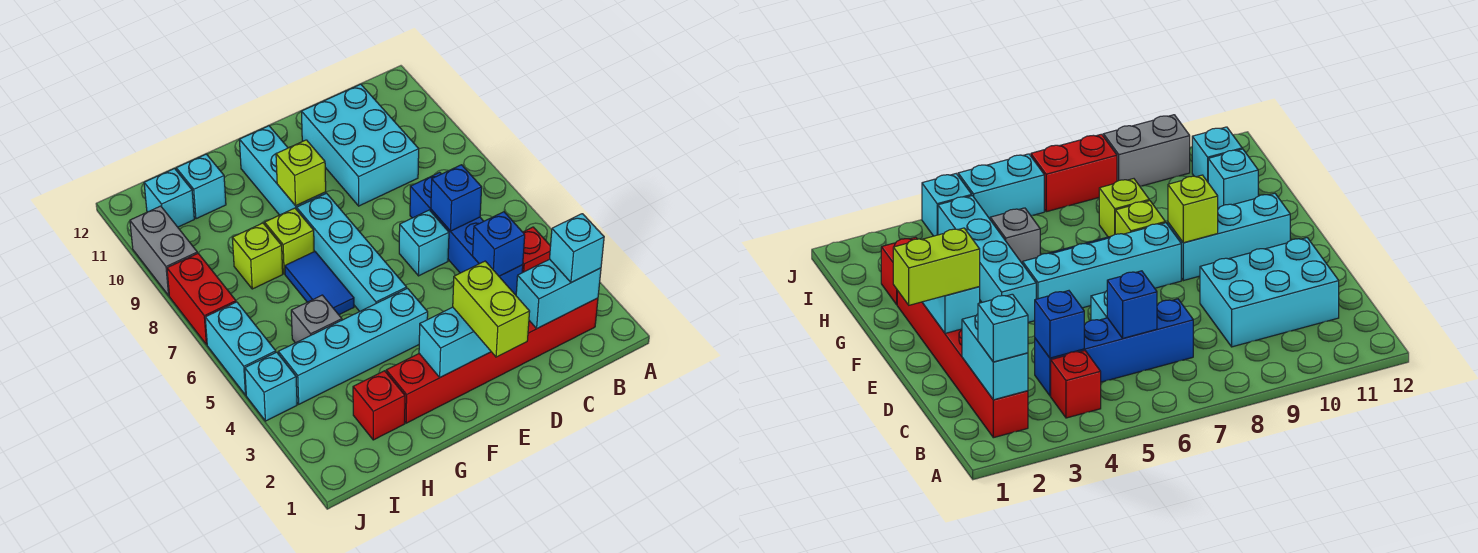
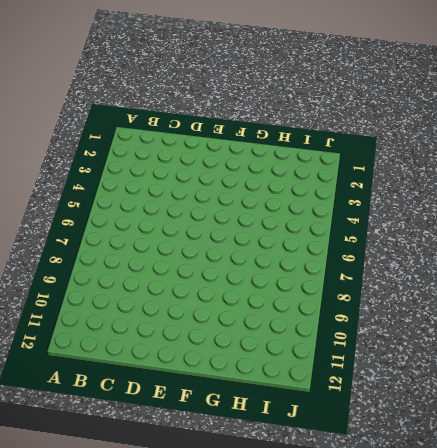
none -> red brick B2:G2 level 1
none -> red brick B4 level 1
none -> blue brick C4:C7 level 1

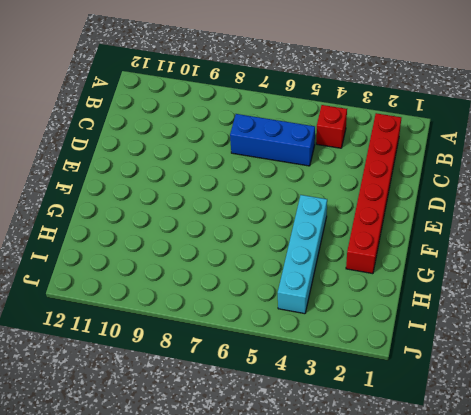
blue brick C5:C7 level 1 -> blue brick C4:C7 level 1
none -> cyan brick C9:D11 level 1
none -> cyan brick D6 level 1
none -> cyan brick F5:F8 level 1

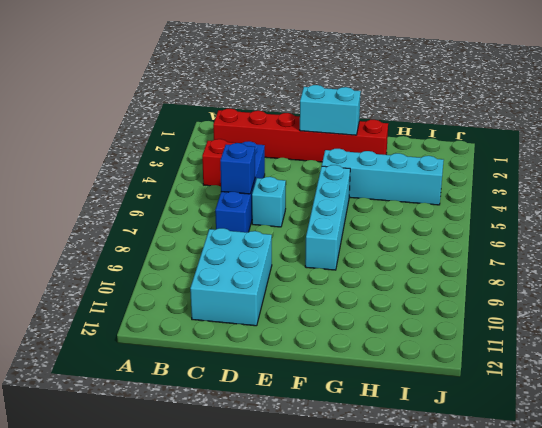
none -> cyan brick F9:F11 level 1
none -> blue tile G6:G7 level 1
none -> lime brick G8 level 1

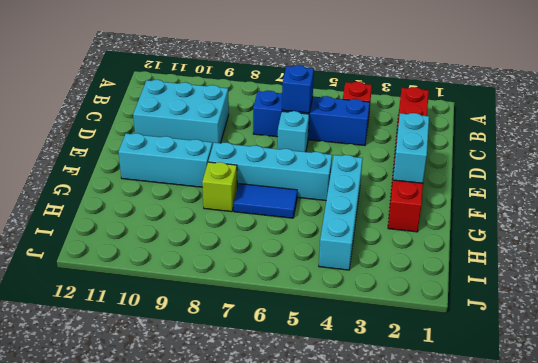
none -> red brick H2 level 1
none -> grey brick H5 level 1
none -> lime brick H8 level 1

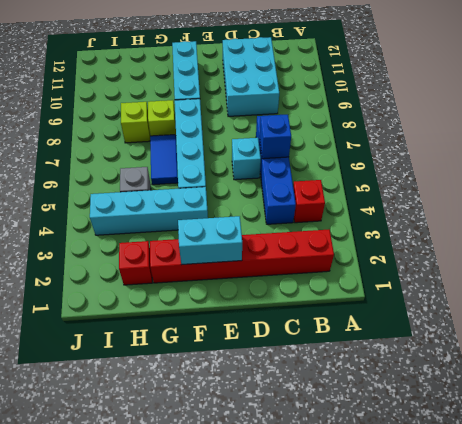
none -> cyan brick H11 level 1
none -> cyan brick I11 level 1
none -> cyan brick J4 level 1

